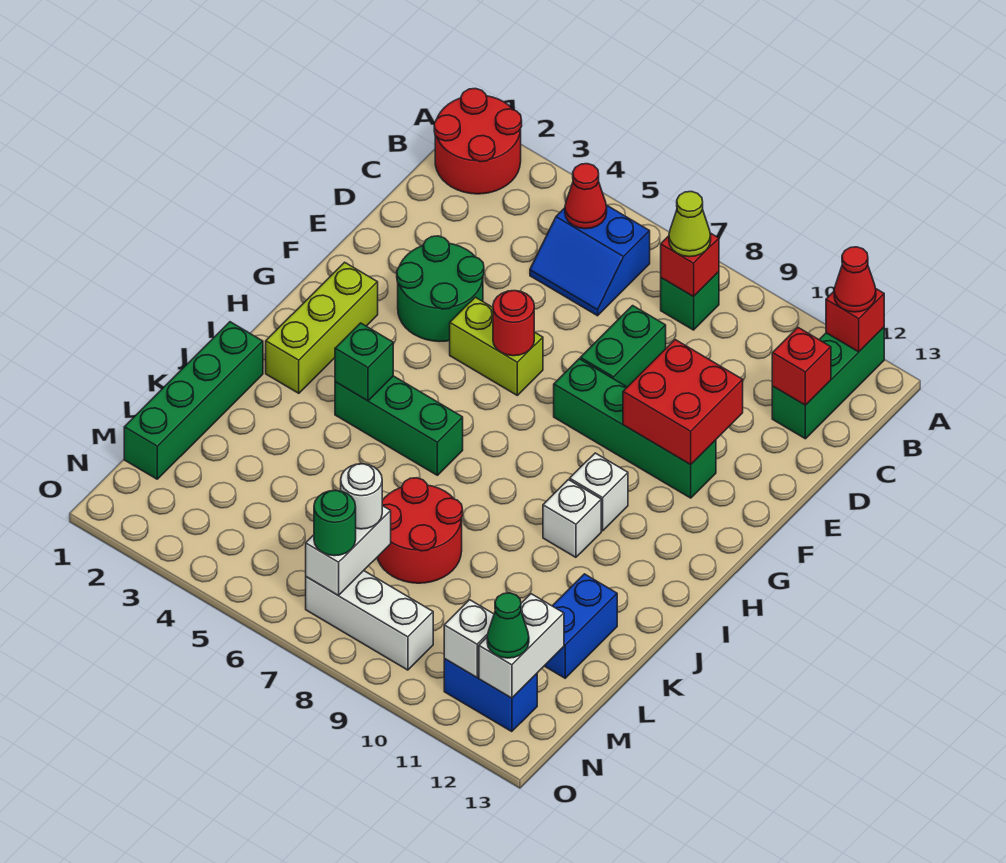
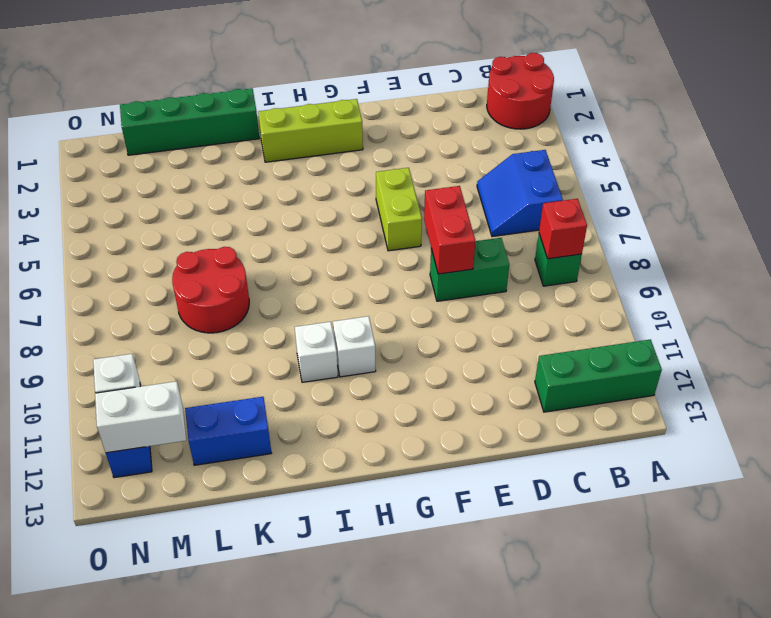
red brick E7:E8 level 2 -> none
none -> green round brick E3:F4 level 1
none -> green brick F8:F11 level 1
none -> green brick I4:I6 level 1
none -> white brick N7:N9 level 1

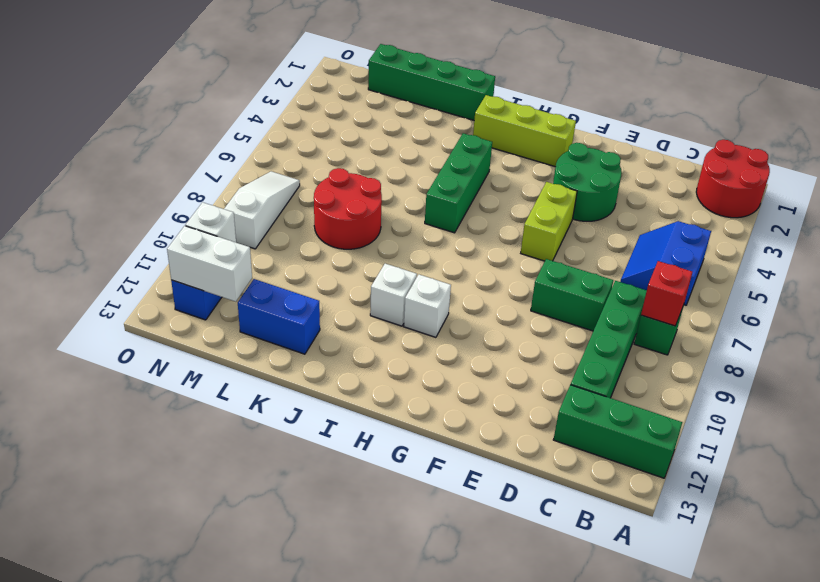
green brick C8:C11 level 1 -> green brick F8:F11 level 1
white slope N7:N9 level 1 top 9 -> white brick N7:N9 level 1
none -> red brick A12 level 2
none -> red cone B5 level 2
none -> red brick C12 level 2
none -> red brick E10:F11 level 2

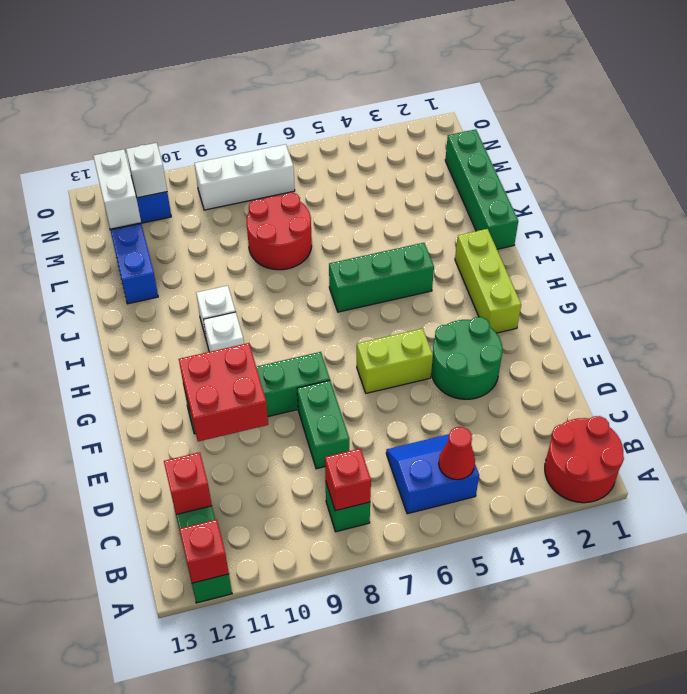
none -> red round brick F6 level 2
none -> green brick I4 level 2
none -> white brick M7:N7 level 2
none -> red cone A12 level 3

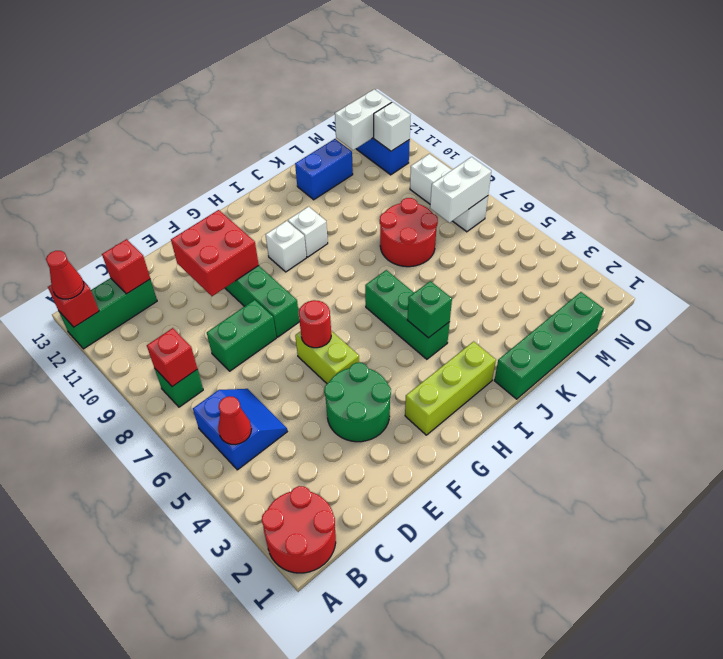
none -> lime cone B8 level 3
none -> white round brick M7 level 3
none -> green round brick N7 level 3
none -> green cone N12 level 3

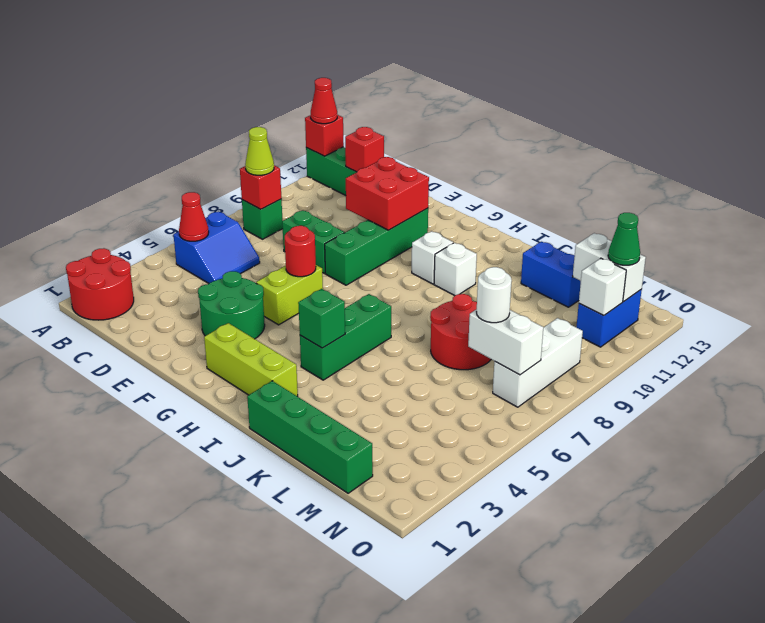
none -> green round brick N7 level 3

